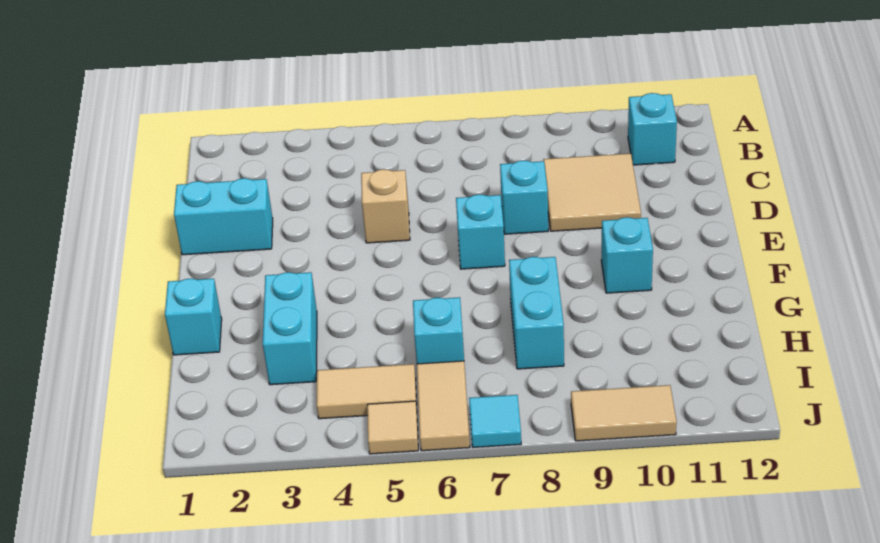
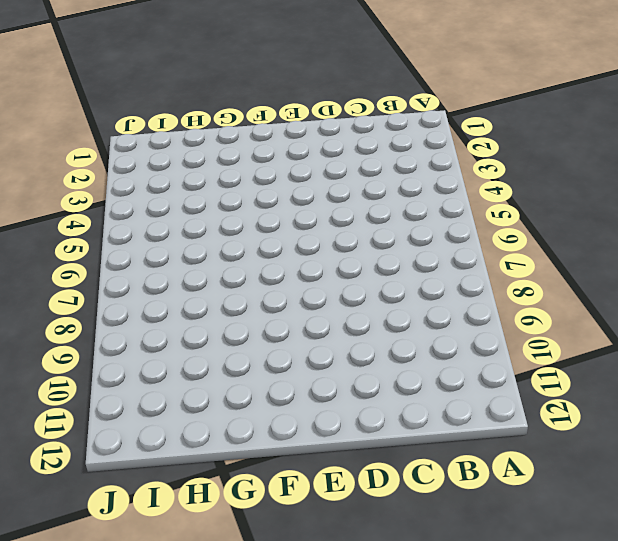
none -> cyan brick B11 level 1
none -> tan tile C9:D10 level 1
none -> cyan brick D1:D2 level 1

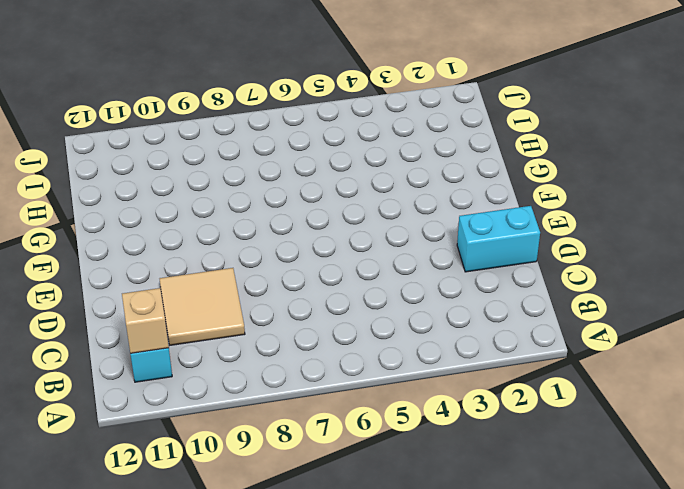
tan brick B11 level 2 -> tan brick D5 level 1
none -> cyan brick D8 level 1
none -> cyan brick E7 level 1
none -> cyan brick F10 level 1

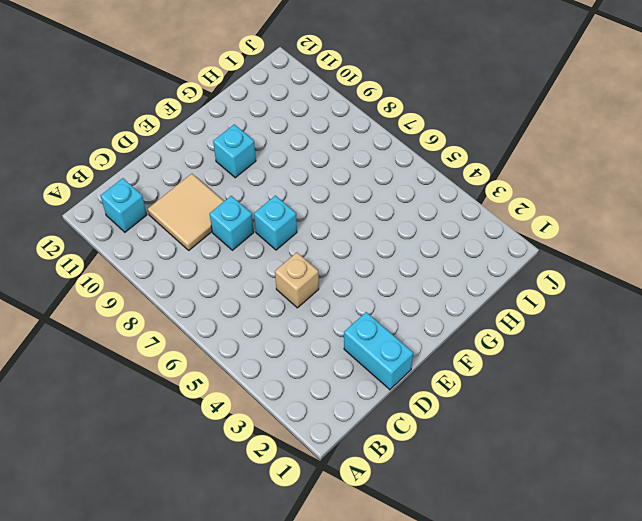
none -> cyan brick G1 level 1
none -> cyan brick G3:H3 level 1
none -> cyan brick G8:H8 level 1

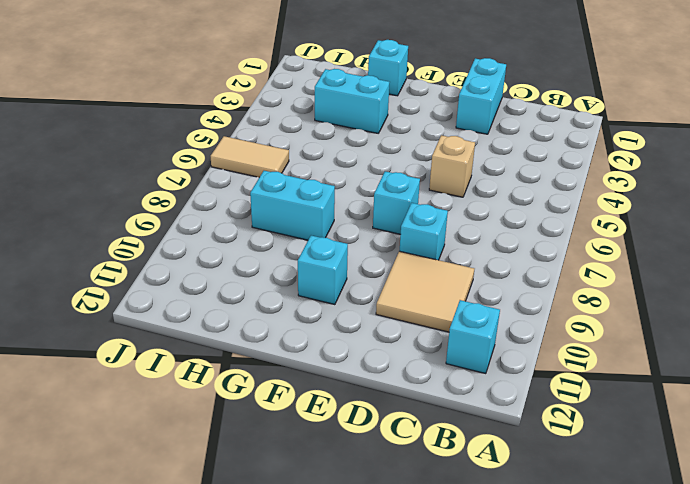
none -> cyan brick H6 level 1
none -> tan tile I4:I5 level 1
none -> tan tile J5 level 1

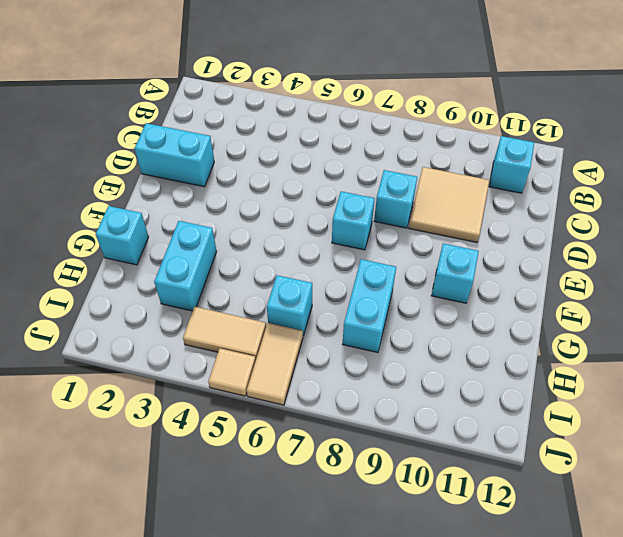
none -> tan brick D5 level 1
none -> cyan tile J7 level 1
none -> tan tile J9:J10 level 1

